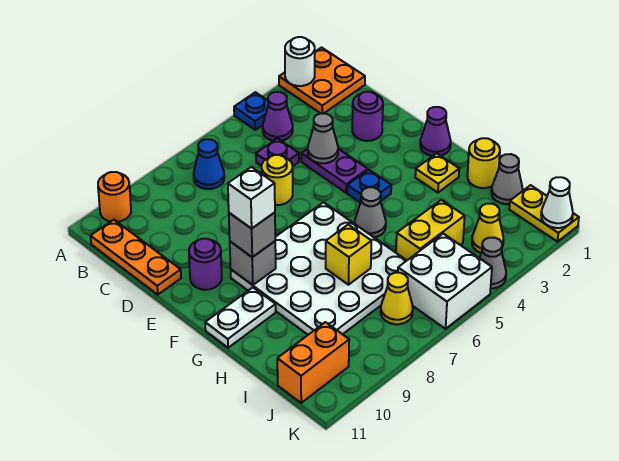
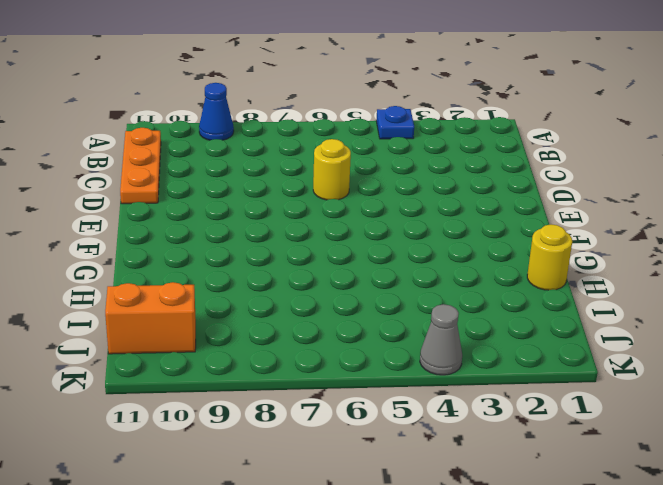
blue cone A9 level 1 -> blue cone B7 level 1
none -> orange plate A1:B2 level 1
none -> orange round brick A10 level 1
none -> purple cone B4 level 1
none -> purple plate C5 level 1

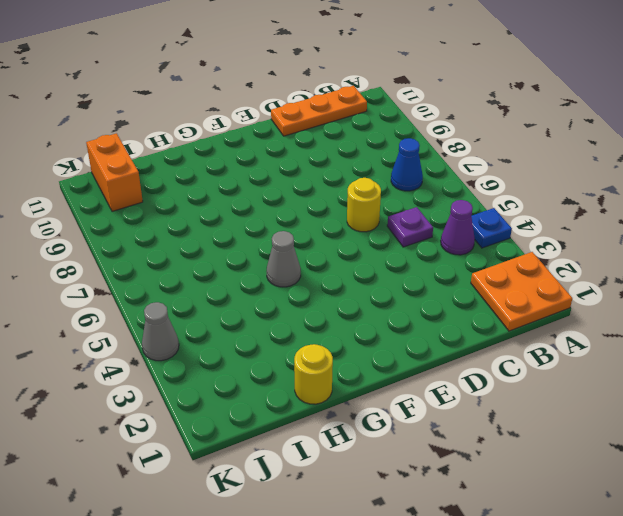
none -> orange round brick A10 level 1
none -> purple round brick D2 level 1
none -> purple plate D4:E4 level 1
none -> purple round brick E10 level 1

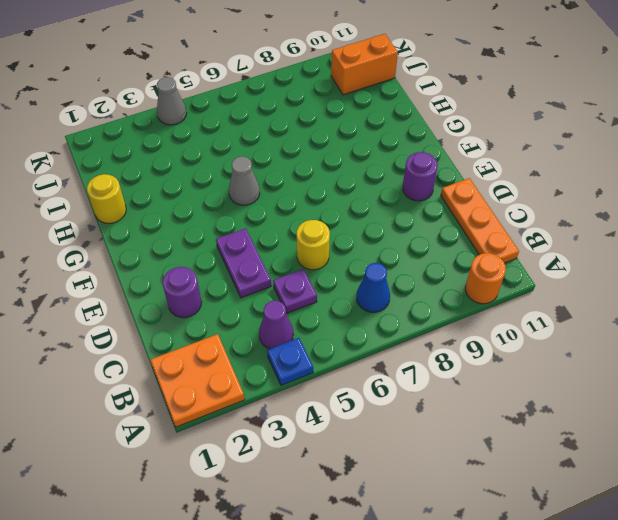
none -> purple cone F1 level 1
none -> blue plate F4 level 1
none -> white plate F6:I9 level 1
none -> yellow plate G2 level 1

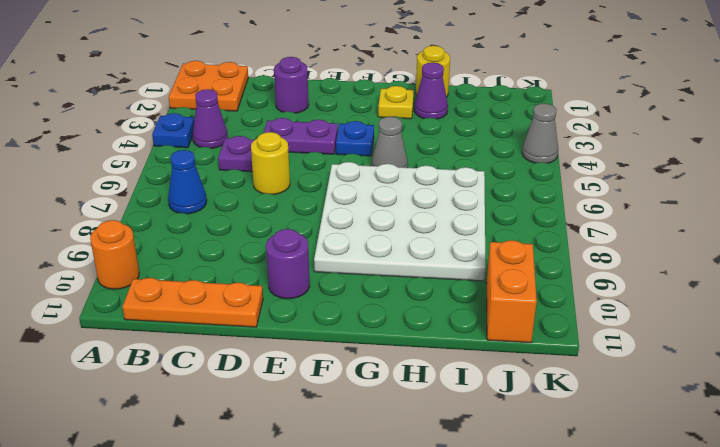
purple cone H2 level 1 -> purple cone F1 level 1
none -> white plate G10:G11 level 1
none -> grey cone I1 level 1
none -> yellow brick I4:I5 level 1
none -> yellow plate J1:K1 level 1

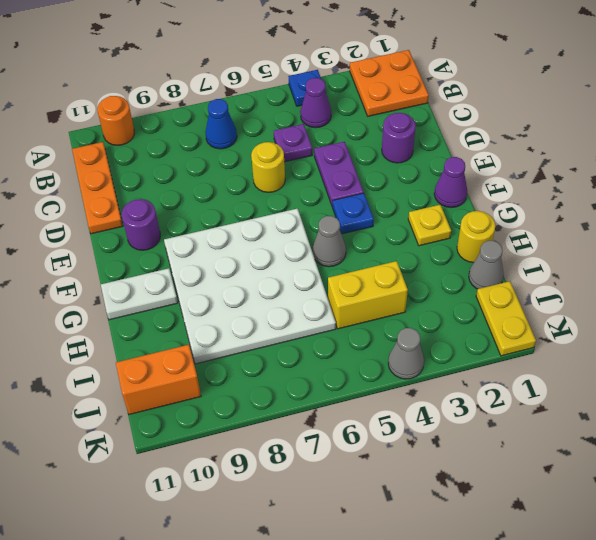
none -> yellow cone J3 level 1
none -> white brick J5:K6 level 1
none -> yellow cone J7 level 1
none -> white round brick A2 level 2

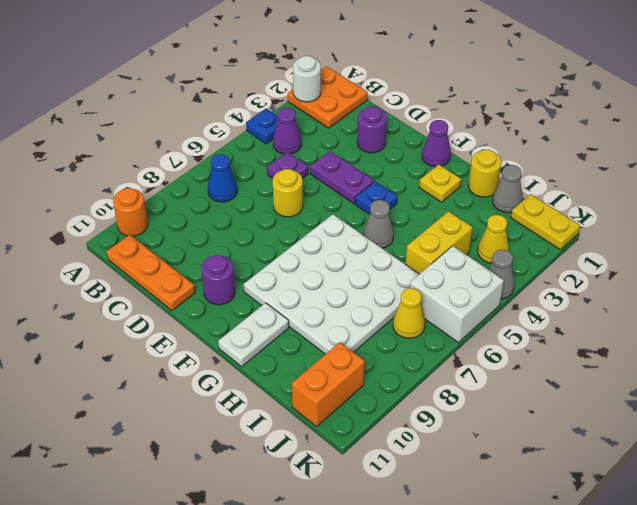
none -> grey cone D4 level 2
none -> grey brick F9 level 2
none -> yellow brick H7 level 2
none -> white cone K1 level 2

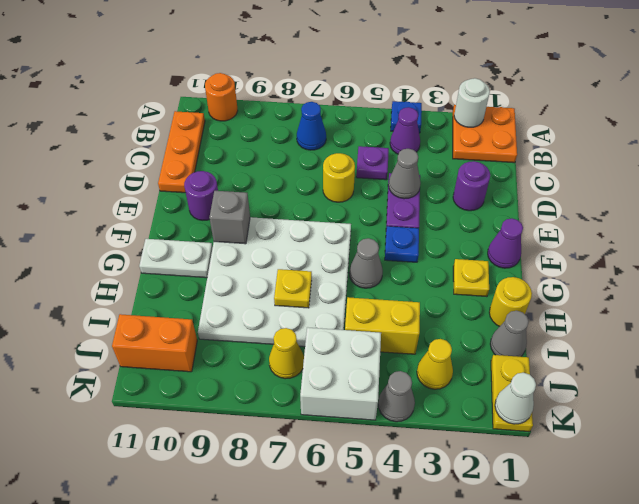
yellow plate H7 level 2 -> yellow brick H7 level 2
none -> grey brick F9 level 3
none -> white brick F9 level 4

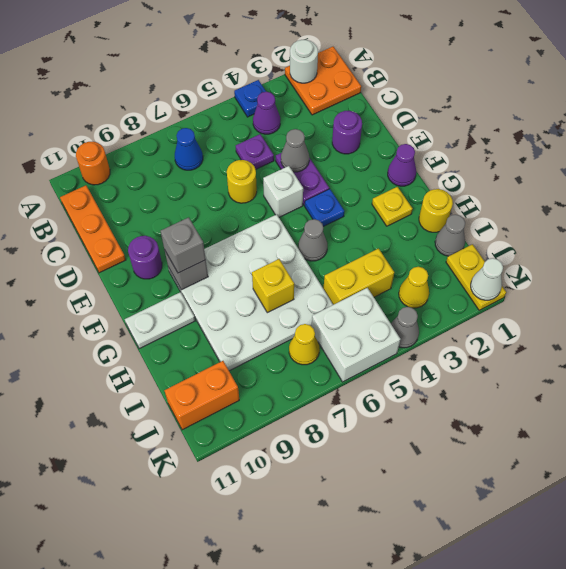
white brick E5 level 1 -> white brick F9 level 4

